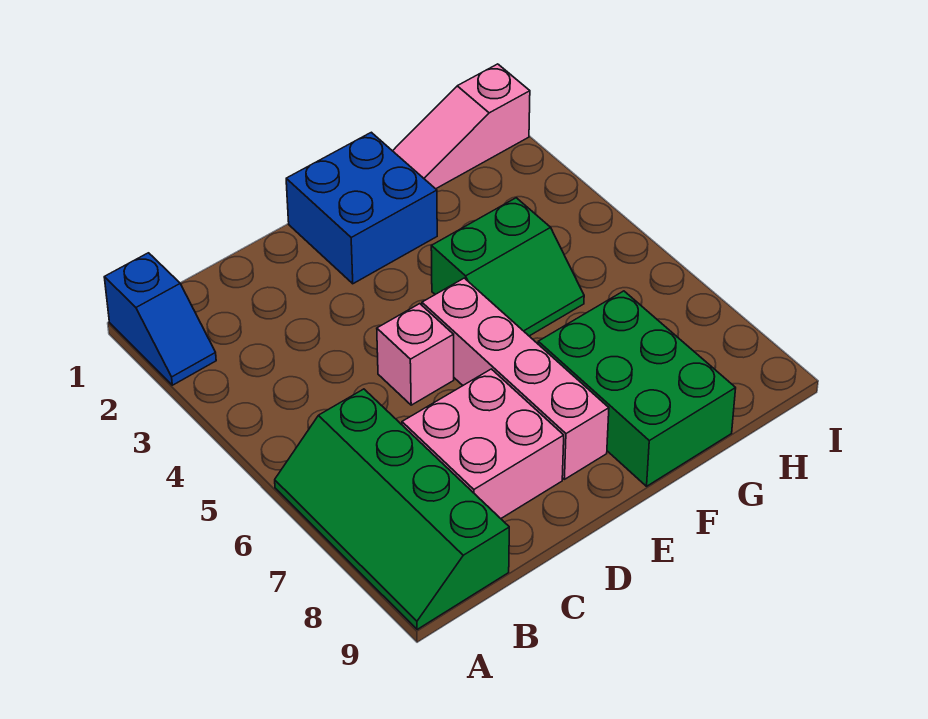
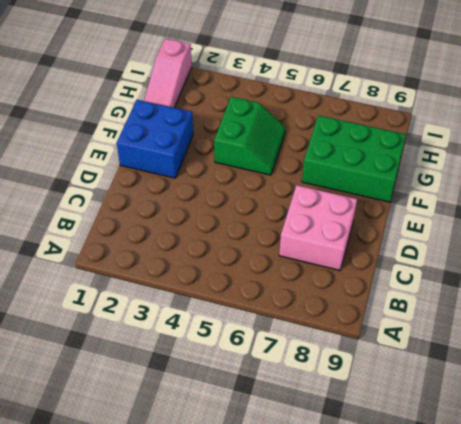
none -> blue slope A1:A2 level 1 top 1
none -> green slope A6:B9 level 1 top B

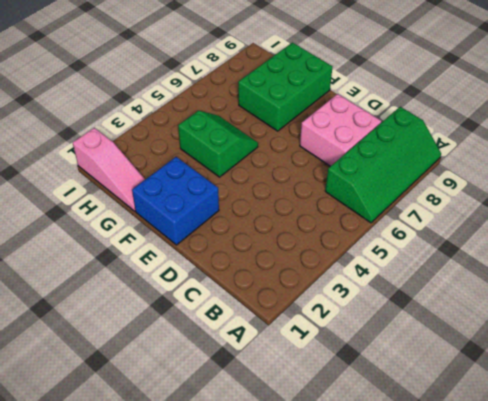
none -> blue slope A1:A2 level 1 top 1
none -> pink brick D5 level 1

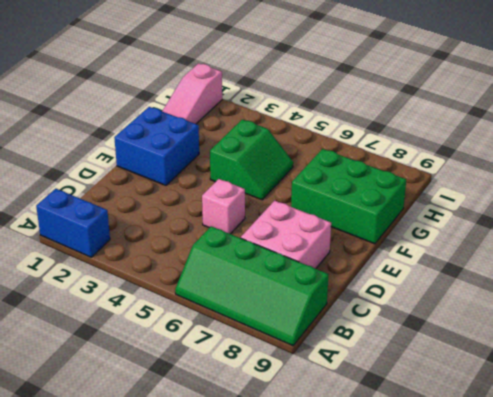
blue brick A1:A2 level 1 -> blue slope A1:A2 level 1 top 1
none -> pink brick E5:E8 level 1

